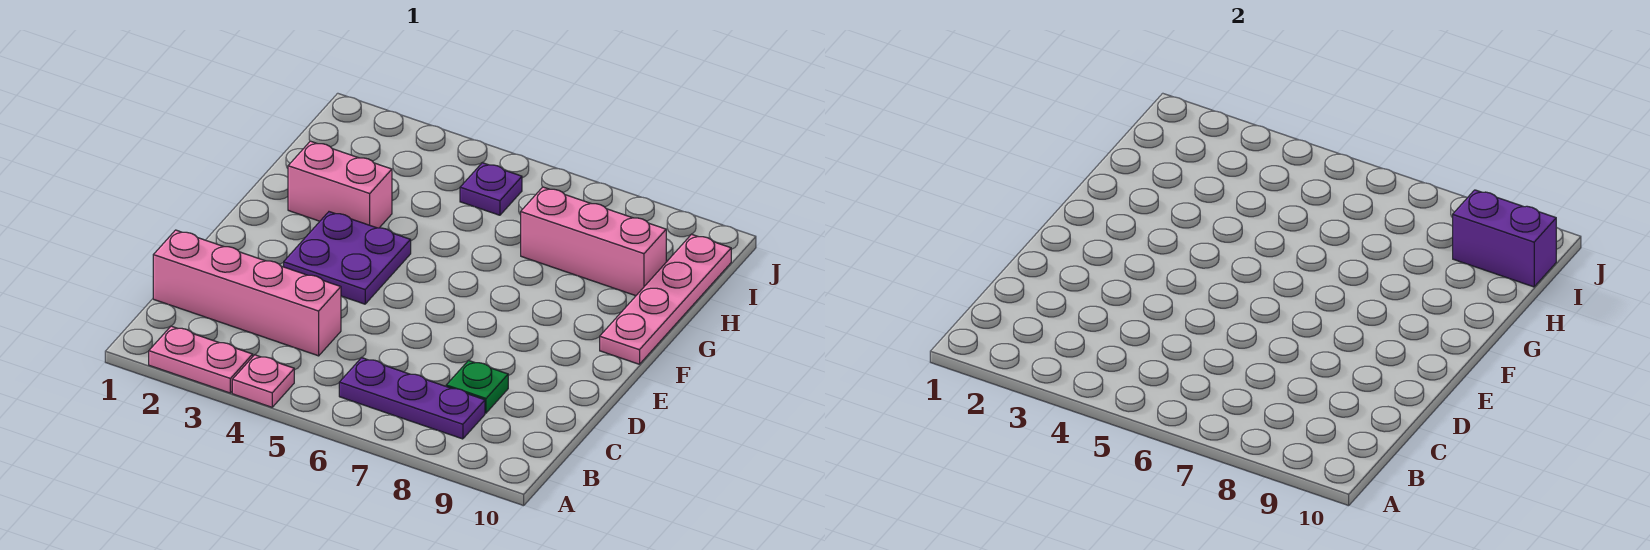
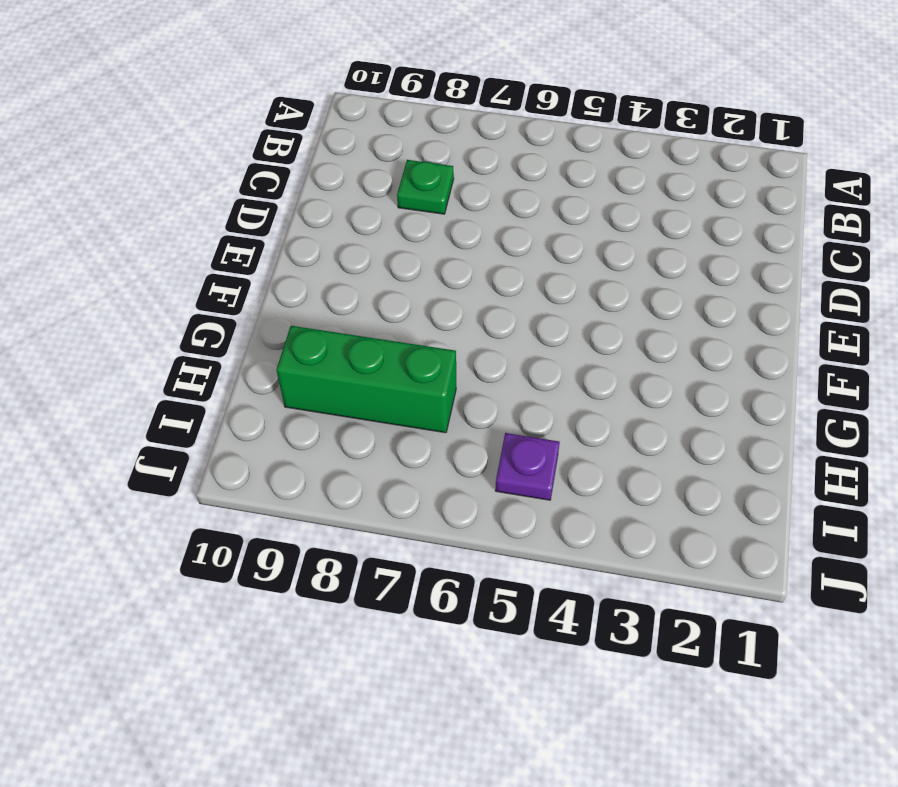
green brick H7:H9 level 1 -> pink brick H7:H9 level 1
none -> pink plate A2:A3 level 1
none -> pink plate A4 level 1

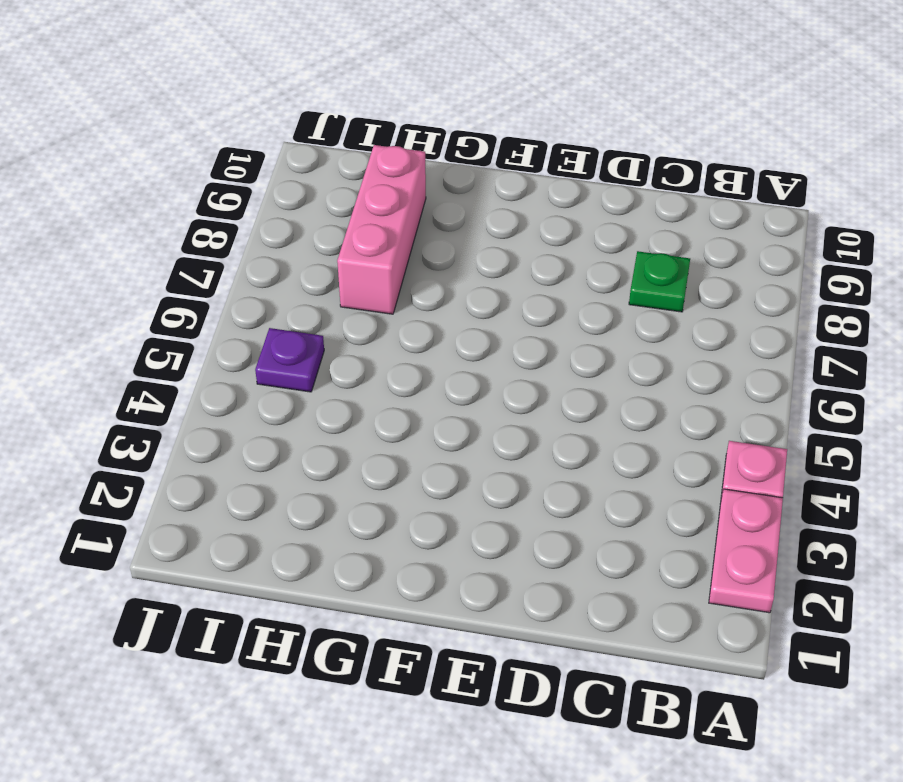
none -> purple plate B6:B8 level 1
none -> pink brick C1:C4 level 1

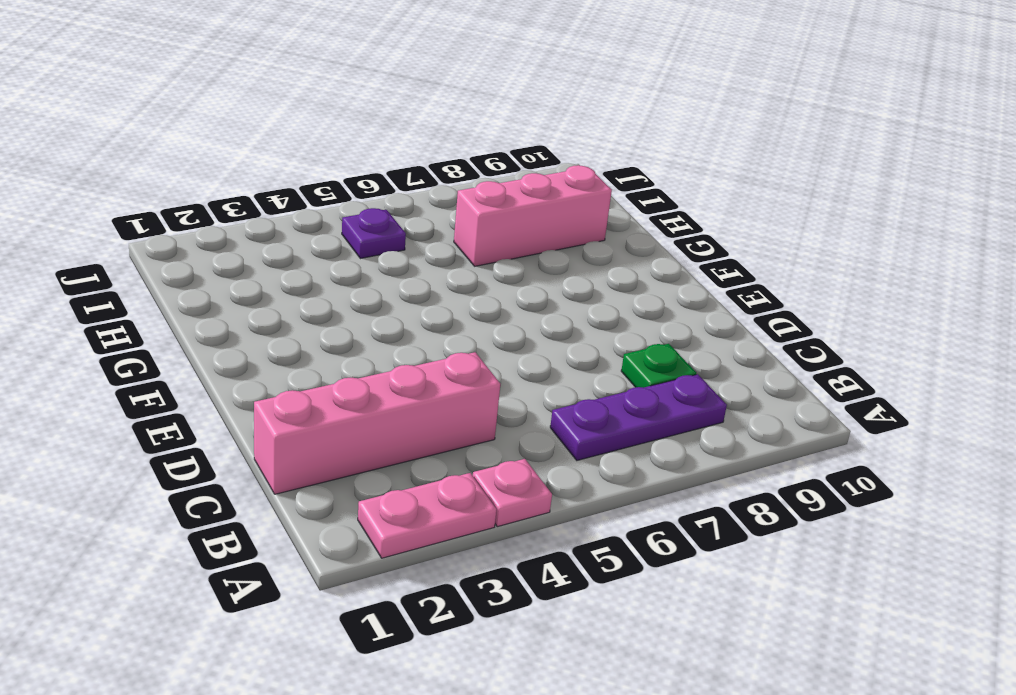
none -> purple plate E3:F4 level 1
none -> pink plate F10:I10 level 1

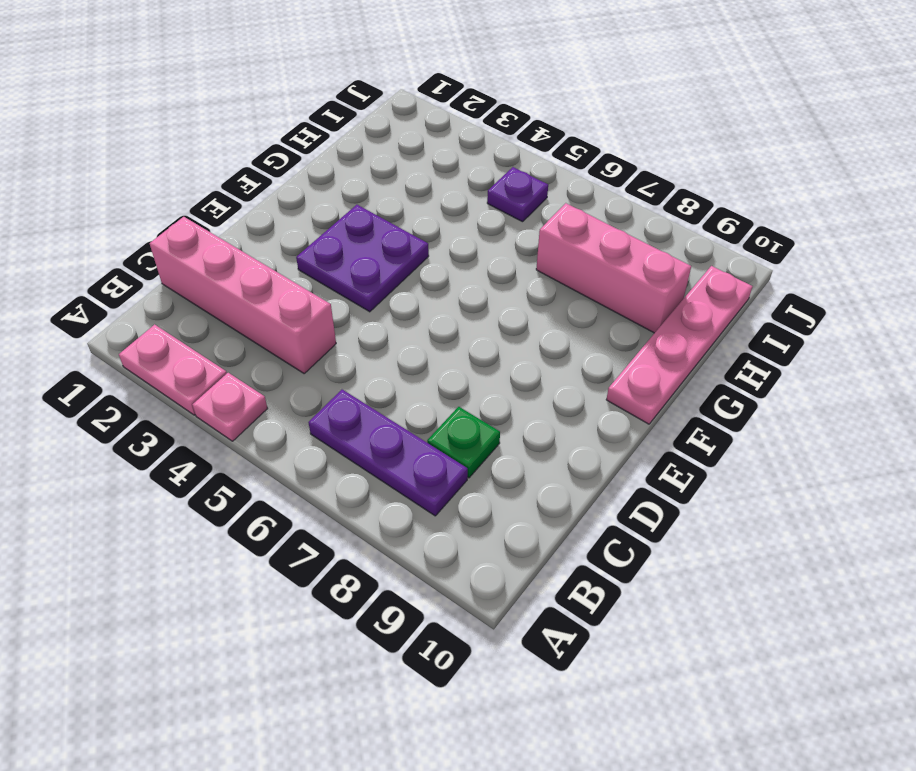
none -> pink brick G2:G3 level 1
none -> purple brick I9:I10 level 2

